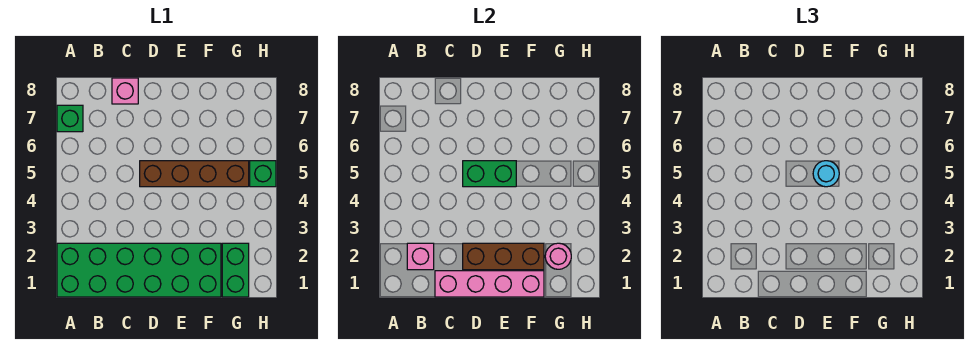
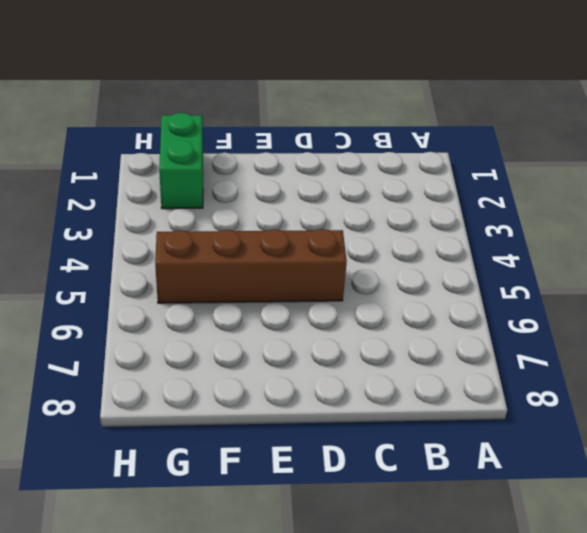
none -> green brick A1:F2 level 1
none -> green brick A7 level 1
none -> pink brick C8 level 1

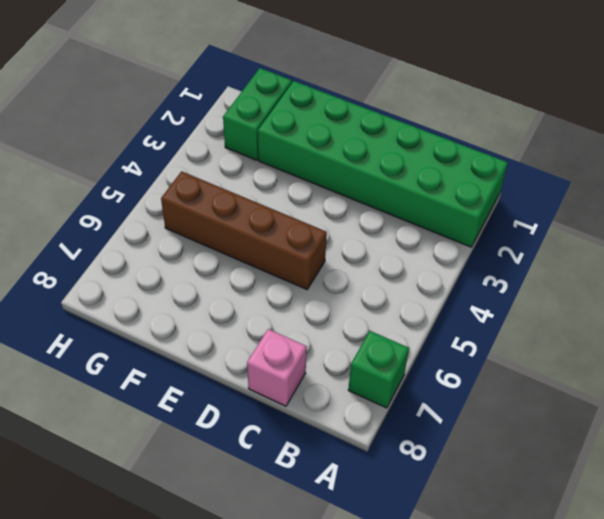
none -> green brick H5 level 1
none -> pink brick B2 level 2
none -> pink brick C1:F1 level 2

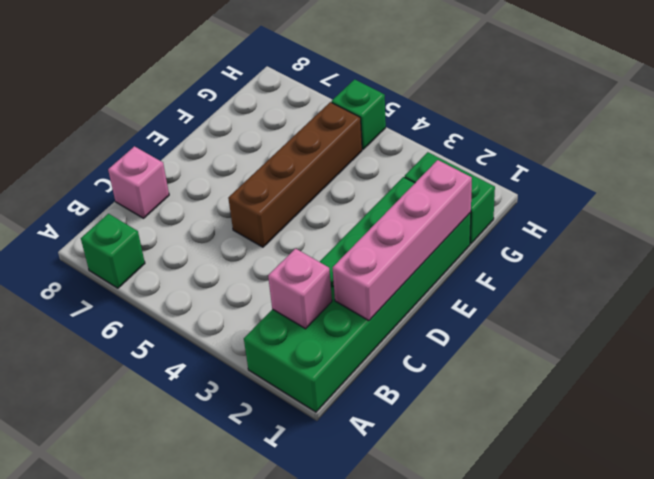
none -> brown brick D2:F2 level 2
none -> green brick D5:E5 level 2
none -> pink round brick G2 level 2

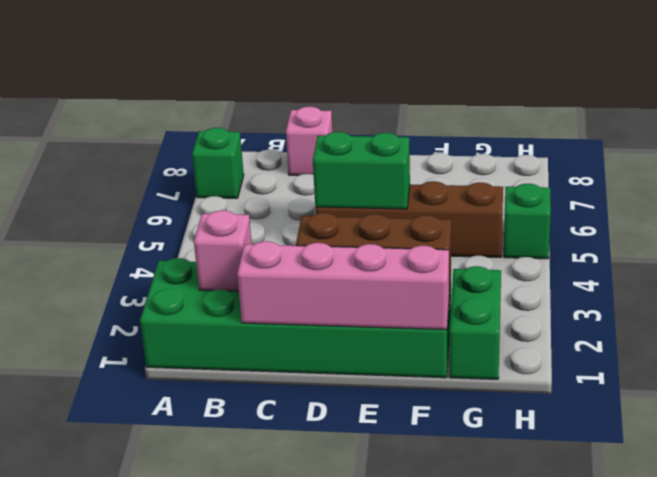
none -> pink round brick G2 level 2
none -> cyan round brick E5 level 3

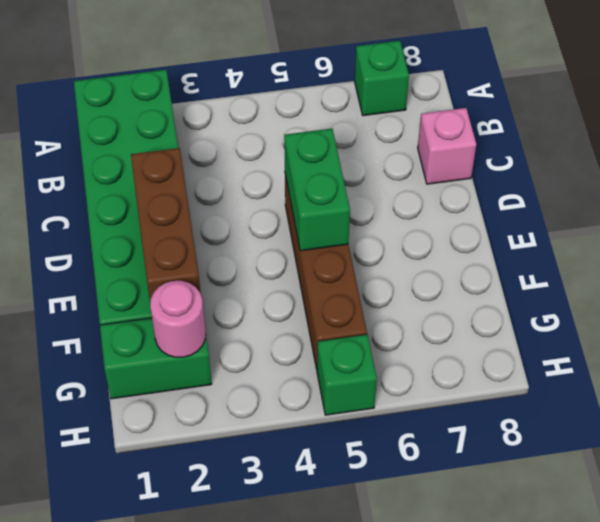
none -> pink brick B2 level 2
none -> pink brick C1:F1 level 2
none -> cyan round brick E5 level 3

